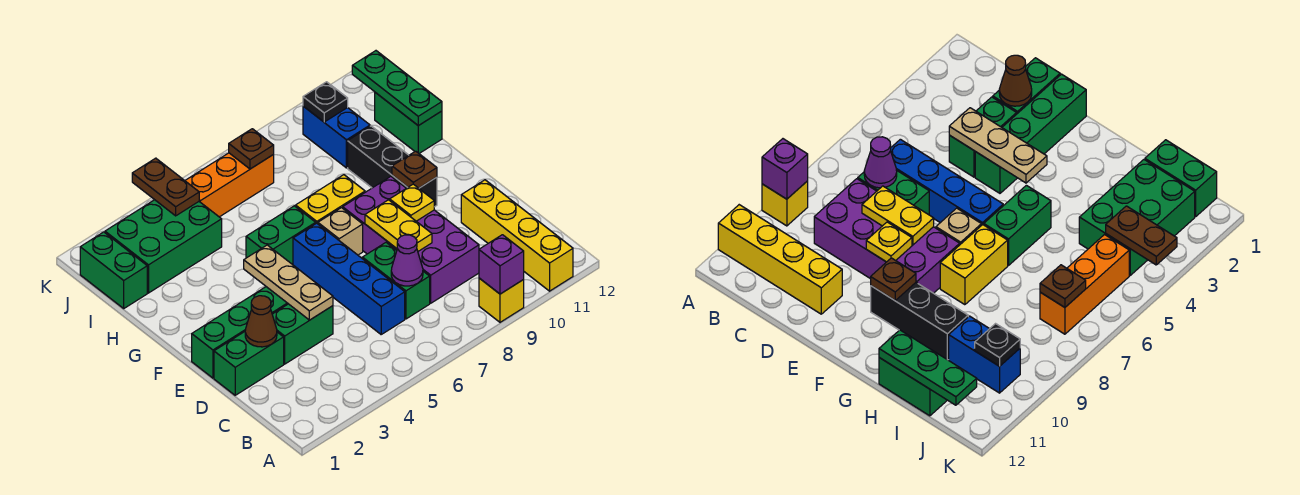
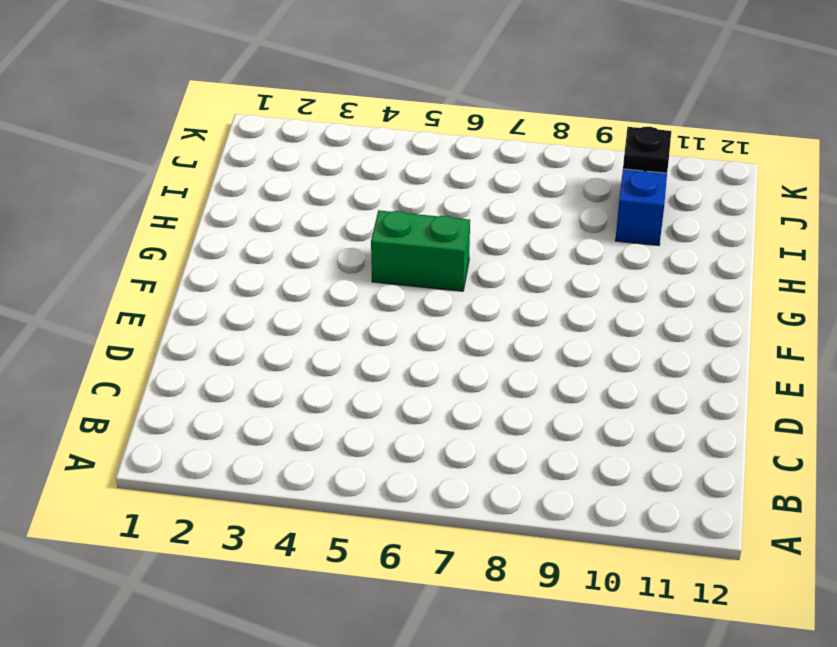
none -> yellow brick A9 level 1
none -> yellow brick A11:D11 level 1
none -> blue brick C6:F6 level 1

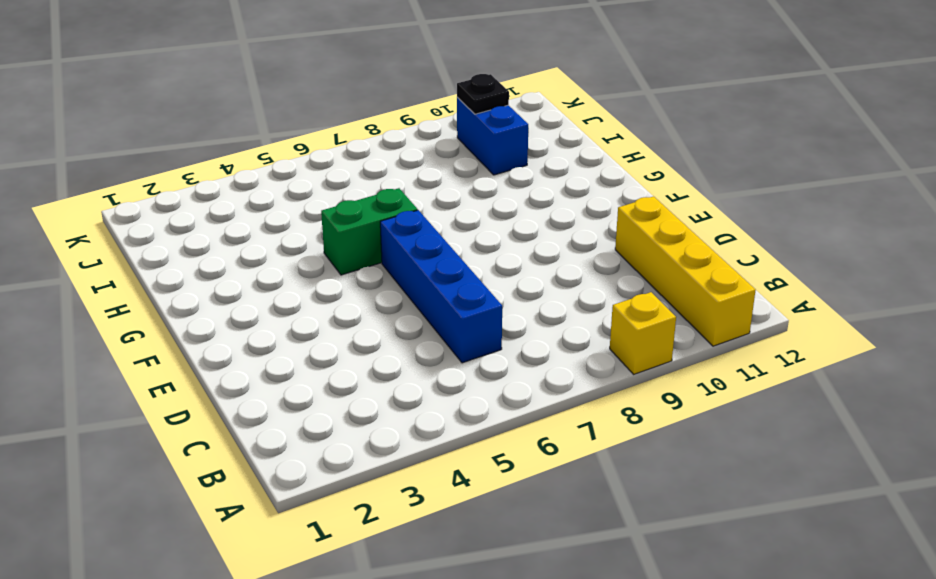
none -> green brick C7:D7 level 1
none -> purple brick C8:F9 level 1
none -> green brick D1:D2 level 1

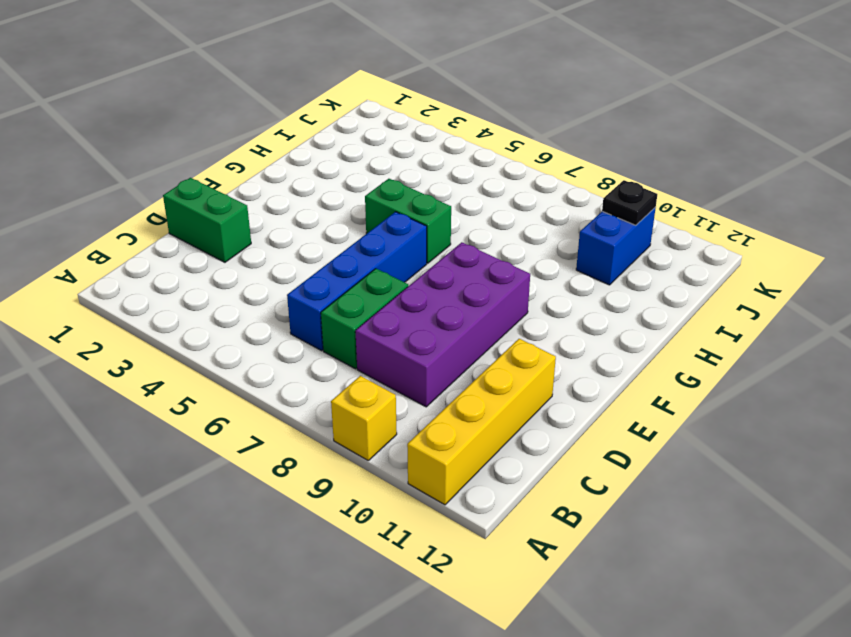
none -> green brick D3:D4 level 1
none -> green brick E1:E4 level 1
none -> tan brick F7 level 1

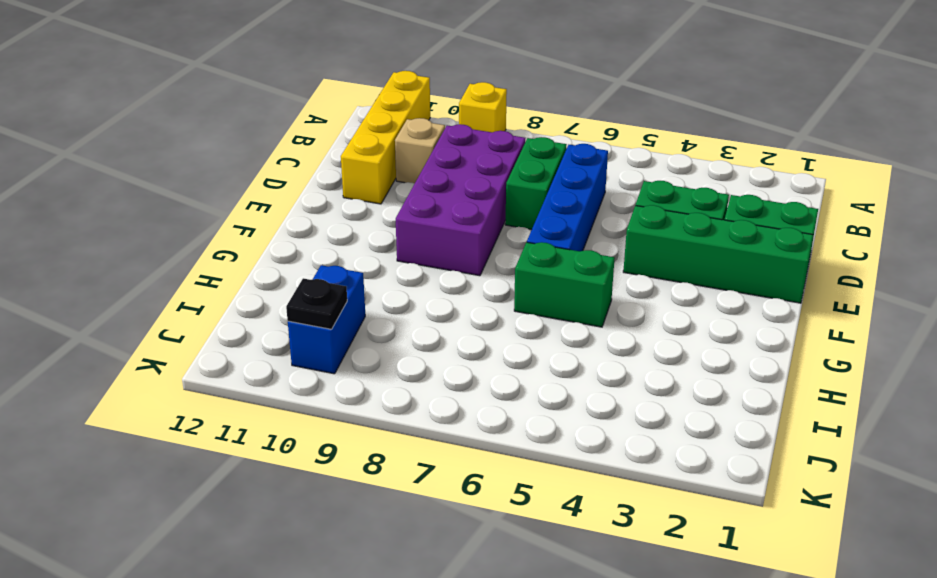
tan brick C10 level 1 -> tan brick F7 level 1
none -> black brick F10:H10 level 1
none -> yellow brick G7:G8 level 1
none -> green brick H12:I12 level 1

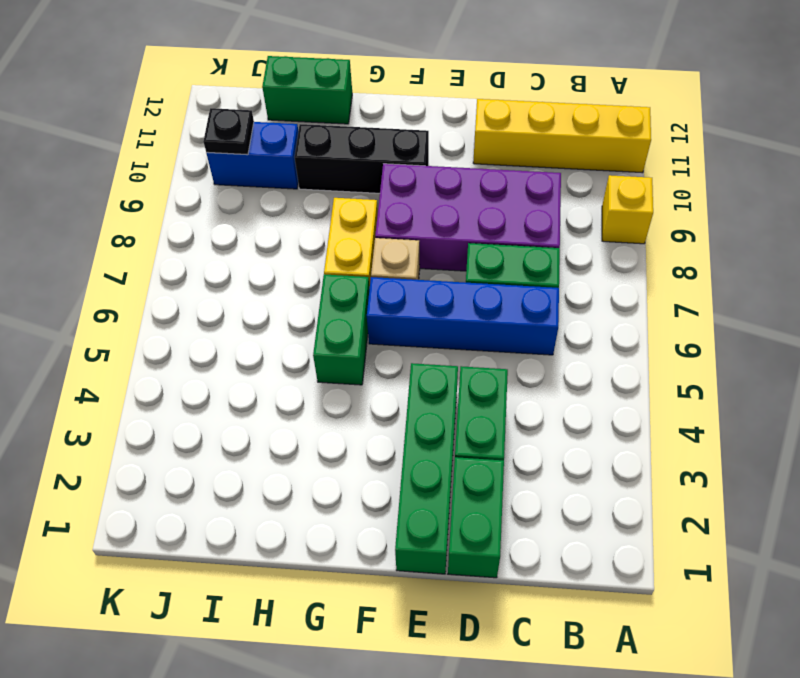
none -> green brick I1:J1 level 1
none -> green brick I2:J4 level 1
none -> orange brick J5:J7 level 1

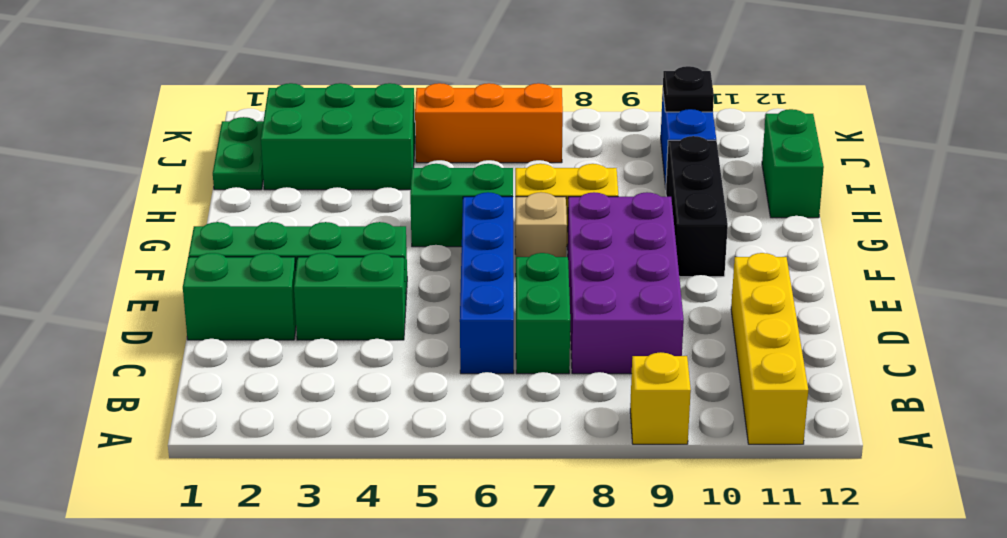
green plate I1:J1 level 1 -> green brick I1:J1 level 1
none -> purple brick A9 level 2
none -> purple cone C7 level 2
none -> brown cone D2 level 2

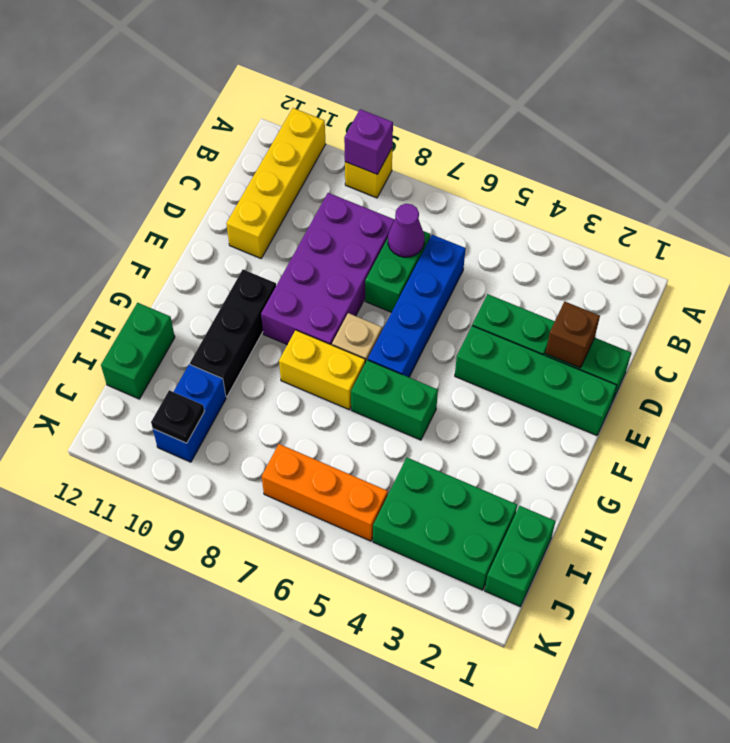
brown brick D2 level 2 -> brown cone D2 level 2
none -> tan plate D4:F4 level 2
none -> yellow plate D8:E8 level 2
none -> yellow plate E9 level 2

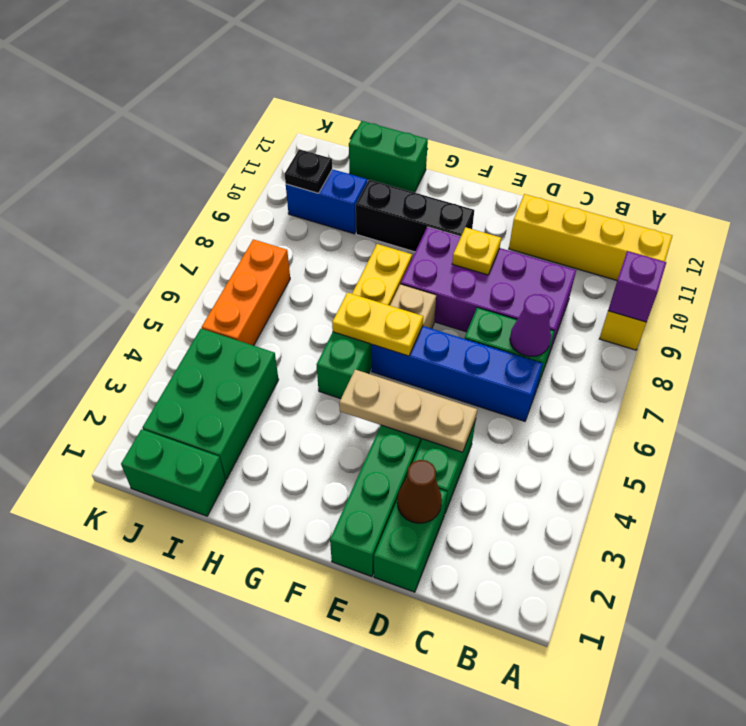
yellow plate F6:G6 level 2 -> yellow plate D8:E8 level 2
none -> brown plate F10 level 2
none -> green plate H12:J12 level 2
none -> brown plate J4:K4 level 2

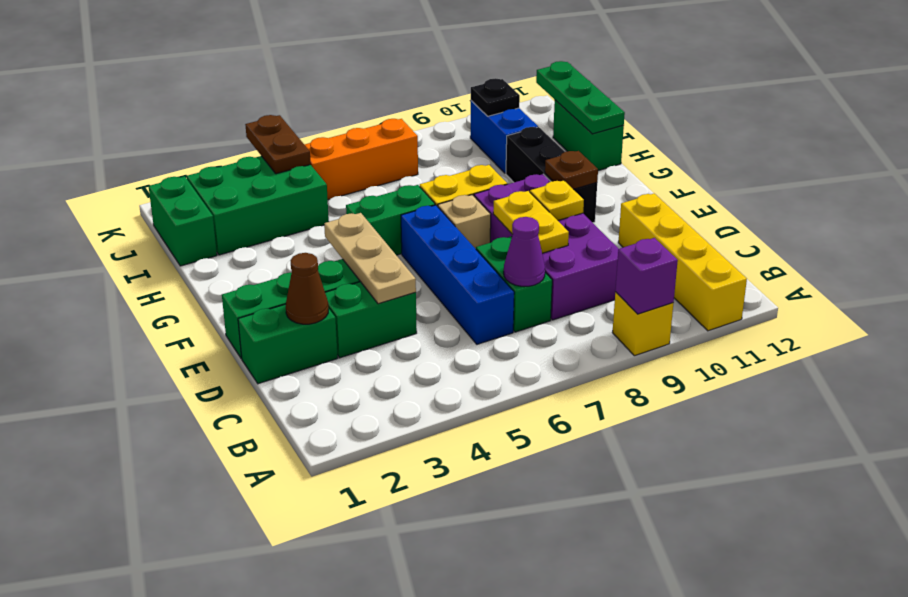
none -> brown plate J7 level 2

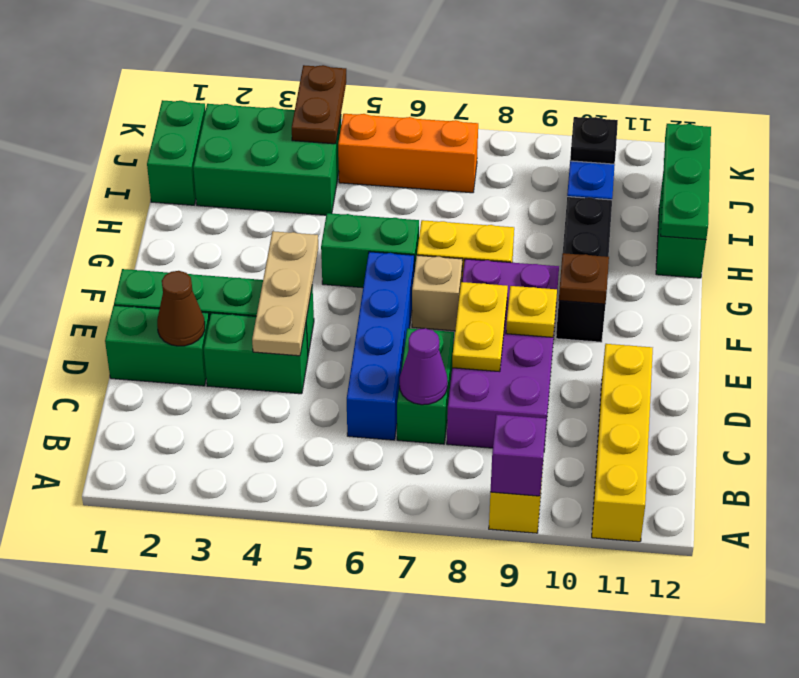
none -> brown plate J7 level 2

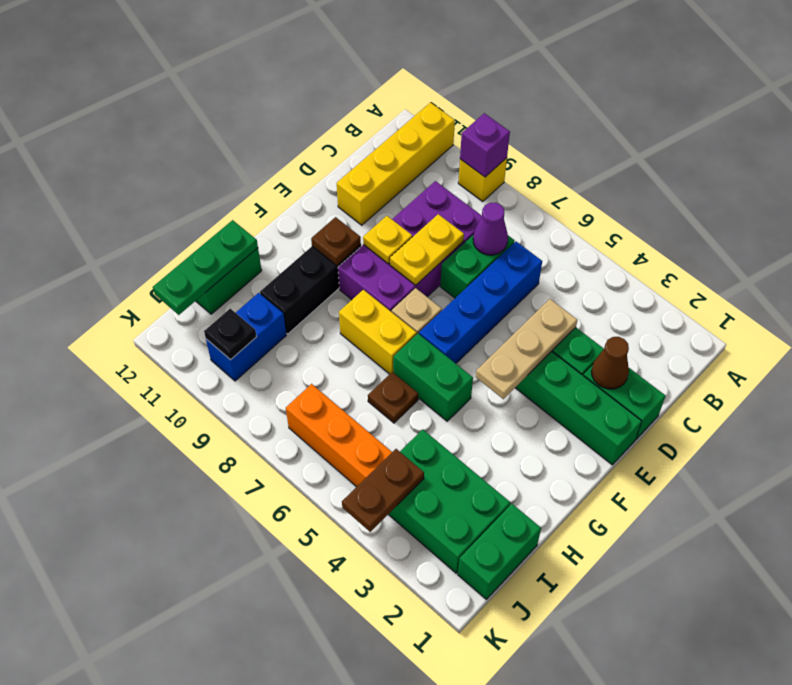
brown plate H6 level 1 -> brown plate J7 level 2

